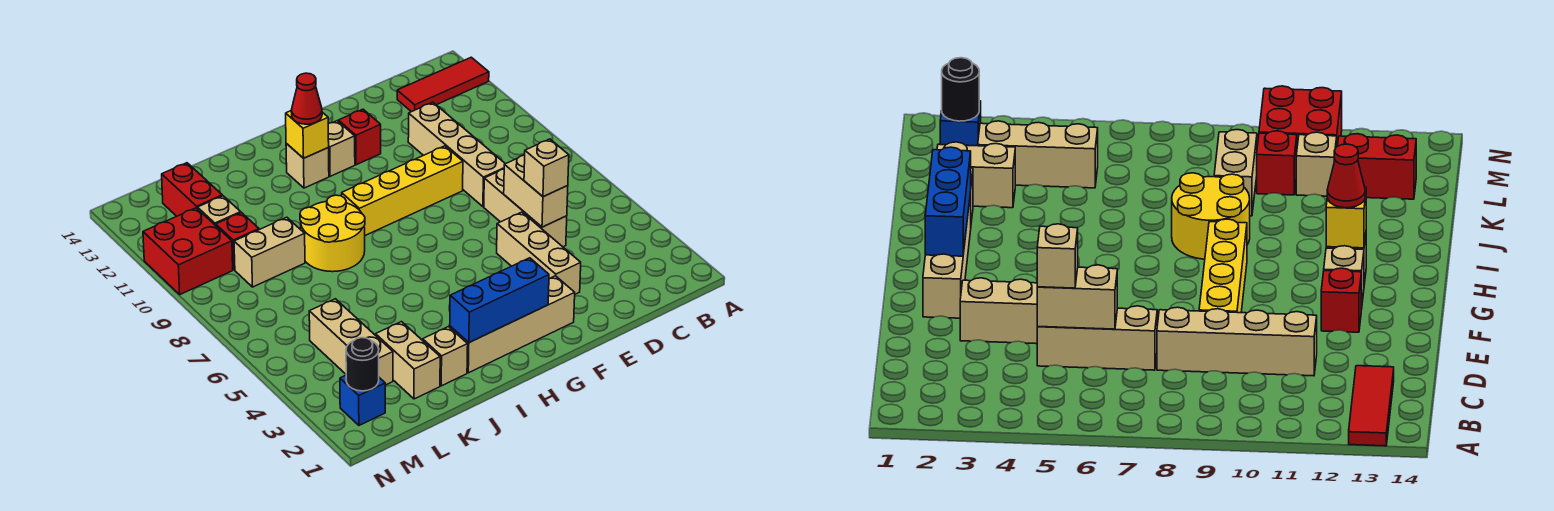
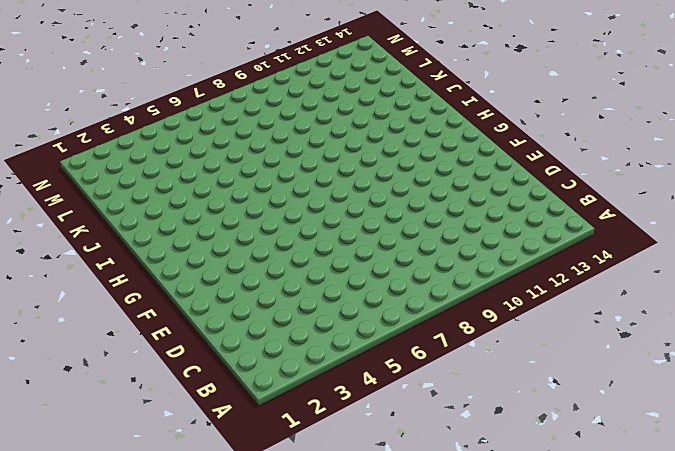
none -> red tile A13:C13 level 1
none -> tan brick D5:D7 level 1
none -> tan brick D8:D11 level 1

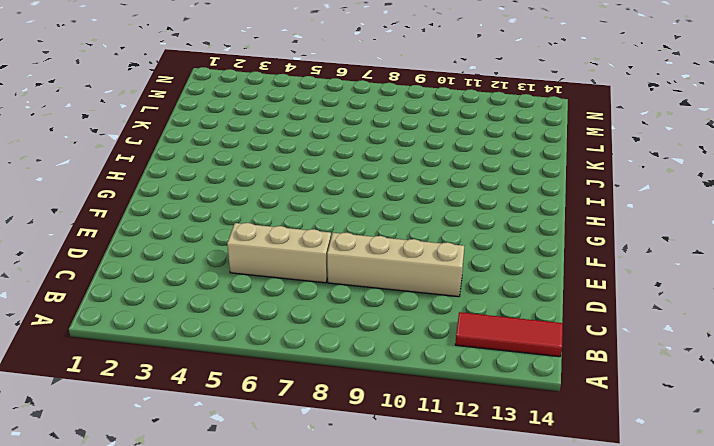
red tile B12:B14 level 1 -> red tile A13:C13 level 1
none -> tan brick E3:E5 level 1
none -> yellow brick E9:H9 level 1
none -> tan brick F2:I2 level 1

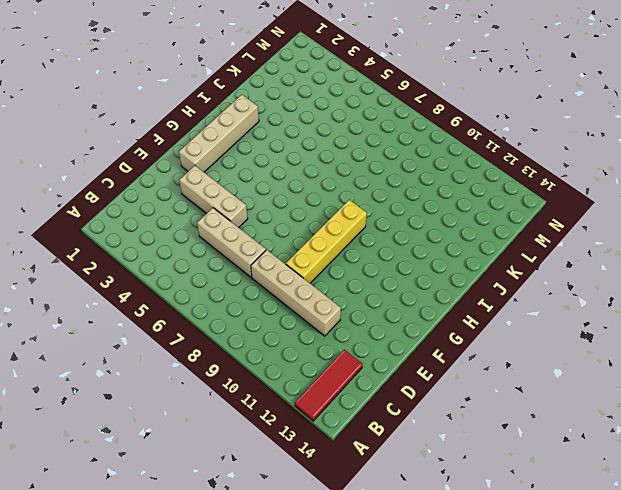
none -> red brick F12 level 1
none -> tan brick G12 level 1
none -> tan brick H12 level 1

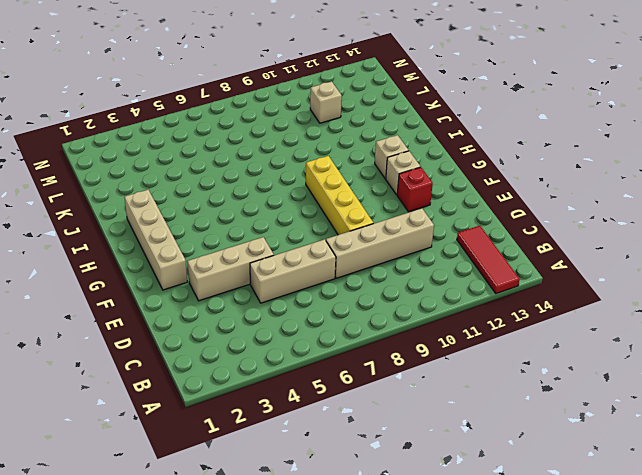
none -> yellow round brick I8:J9 level 1
none -> tan brick J2 level 1
none -> tan brick K2:K3 level 1

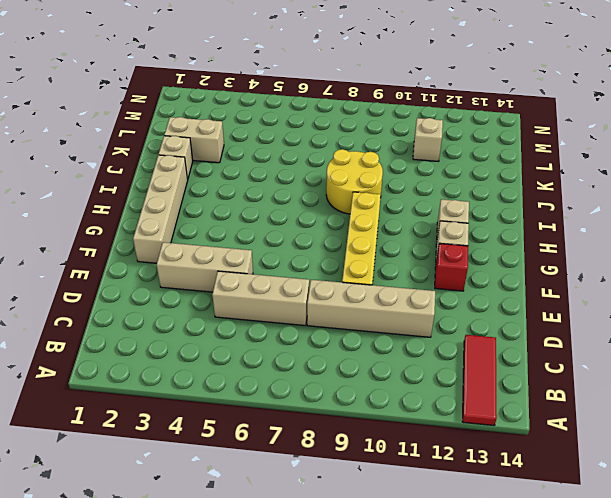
none -> tan brick K9:L9 level 1
none -> tan brick L3:L5 level 1
none -> red brick L10 level 1

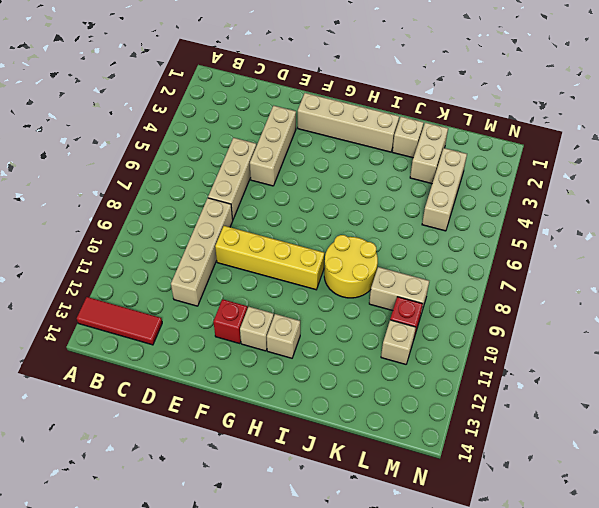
none -> red brick L12:L13 level 1
none -> blue brick M2 level 1
none -> red brick M10:N11 level 1

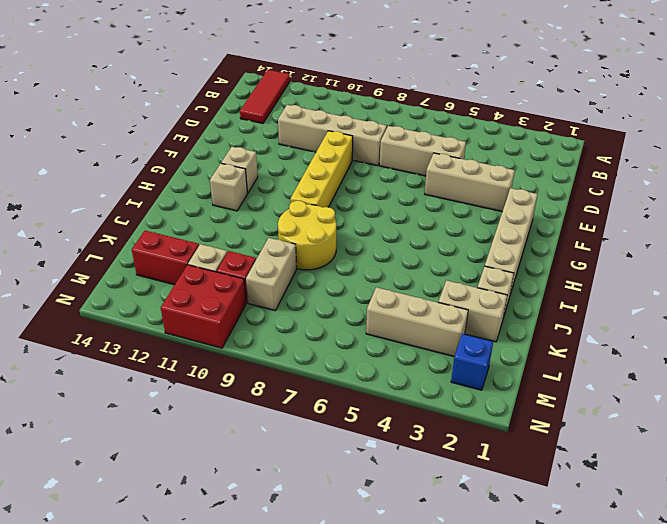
none -> red brick F12 level 1
none -> tan brick D5:D6 level 2
none -> blue brick G2:I2 level 2

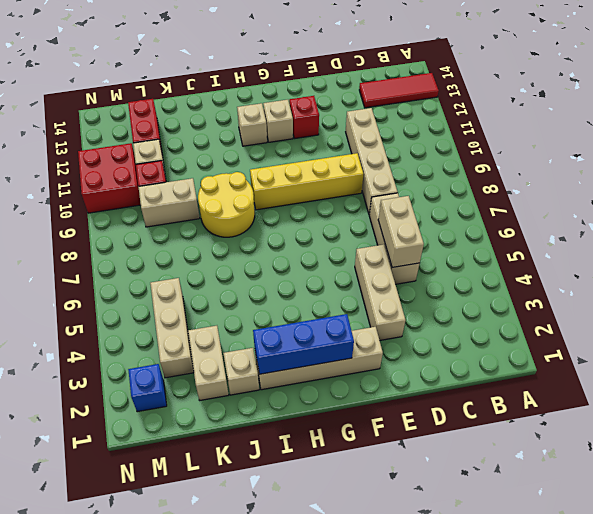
none -> yellow brick H12 level 2
none -> black round brick M2 level 2
none -> tan brick D5 level 3

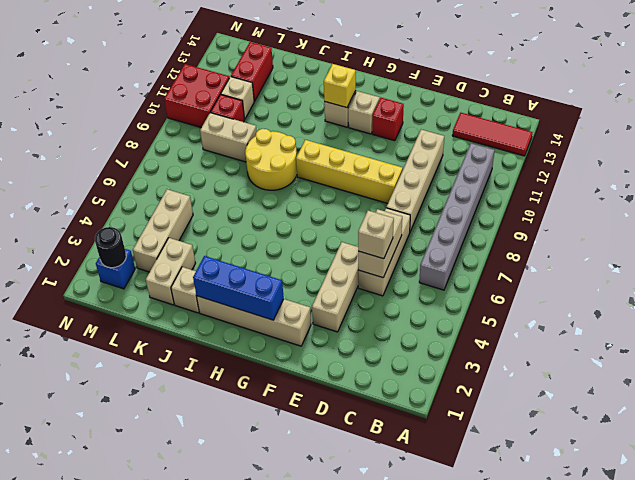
grey brick B6:B11 level 1 -> none
none -> red cone H12 level 3

